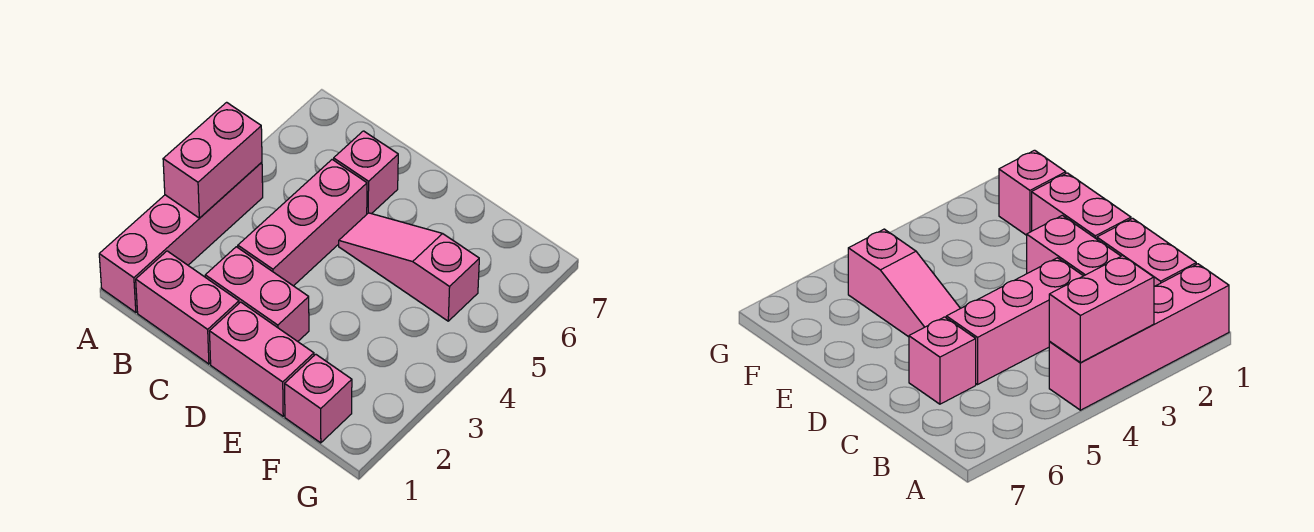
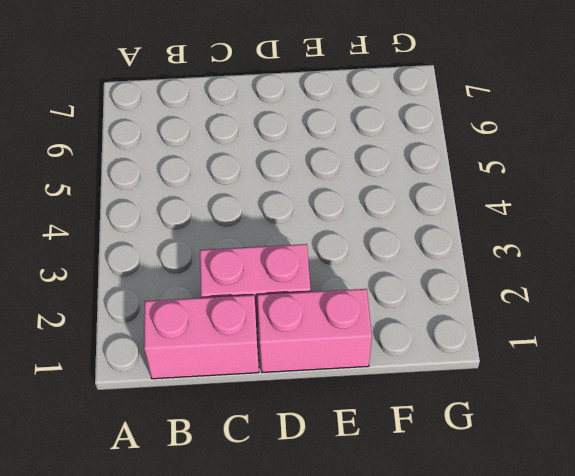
none -> pink brick A1:A4 level 1
none -> pink brick C3:C5 level 1

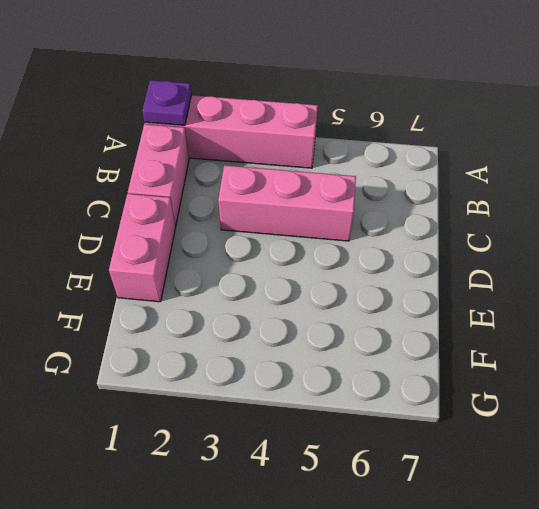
purple plate A1 level 2 -> none
none -> pink brick C2:D2 level 1
none -> pink brick C6 level 1

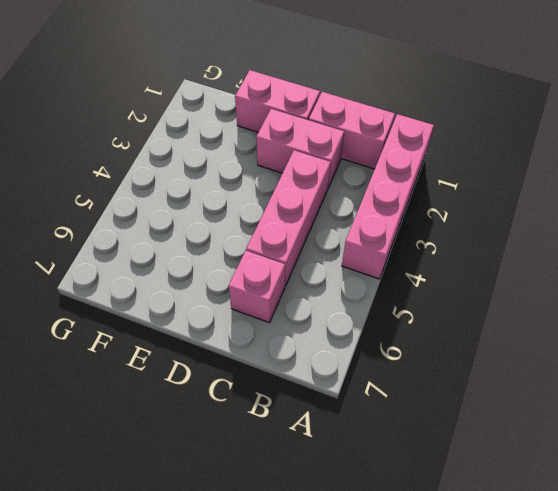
none -> pink slope D5:F5 level 1 top F
none -> pink brick F1 level 1

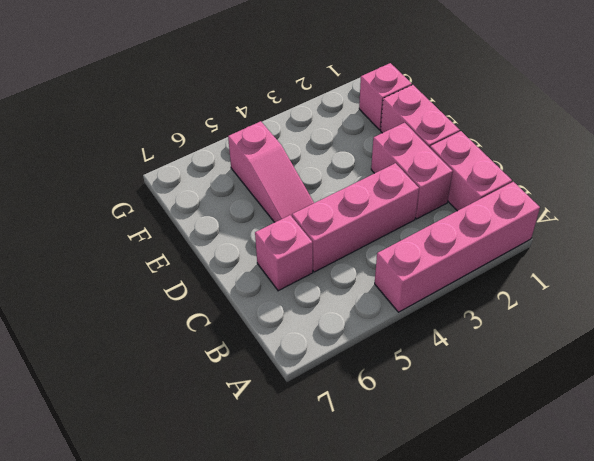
none -> pink brick A3:A4 level 2

